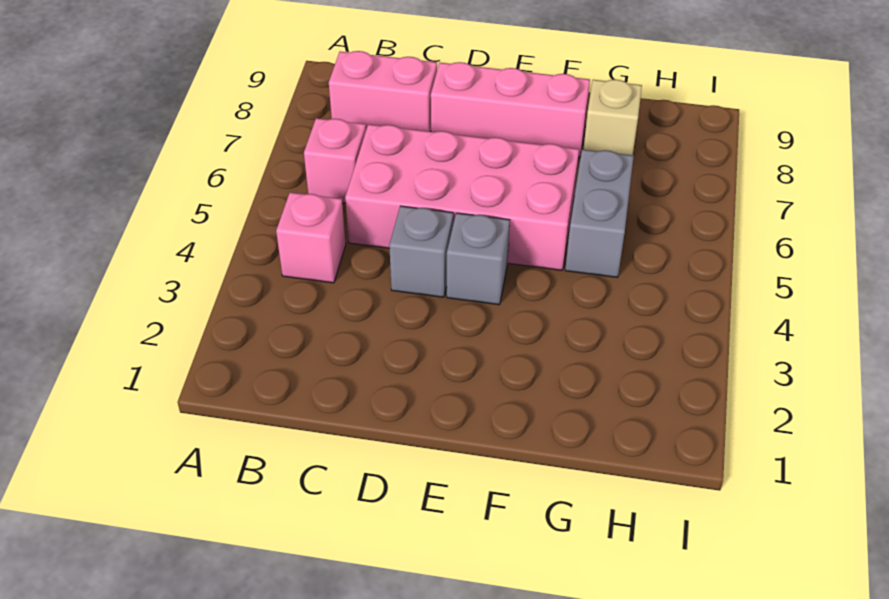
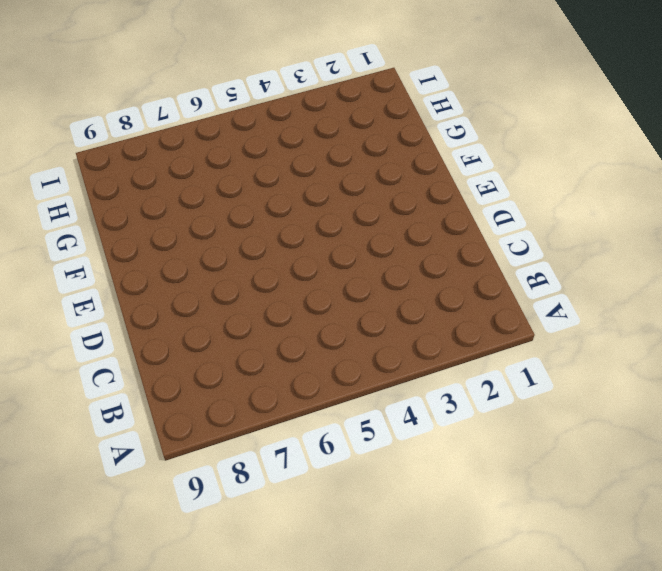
none -> pink brick B4 level 1
none -> pink brick B6 level 1

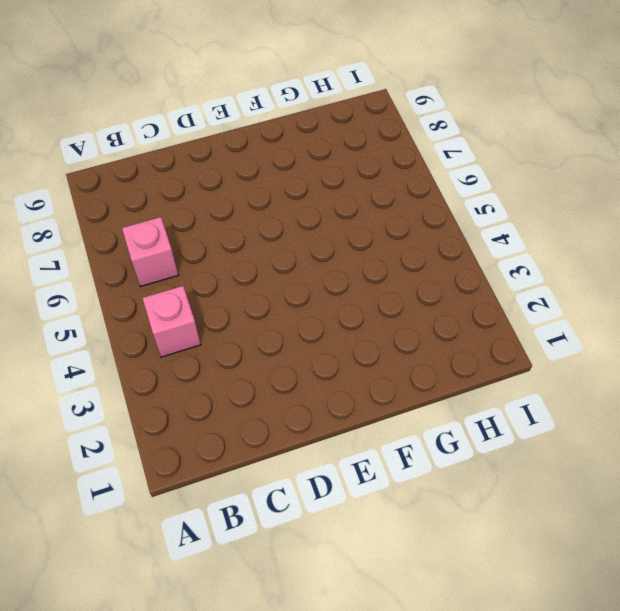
none -> pink brick B8:C8 level 1
none -> pink brick C5:F6 level 1

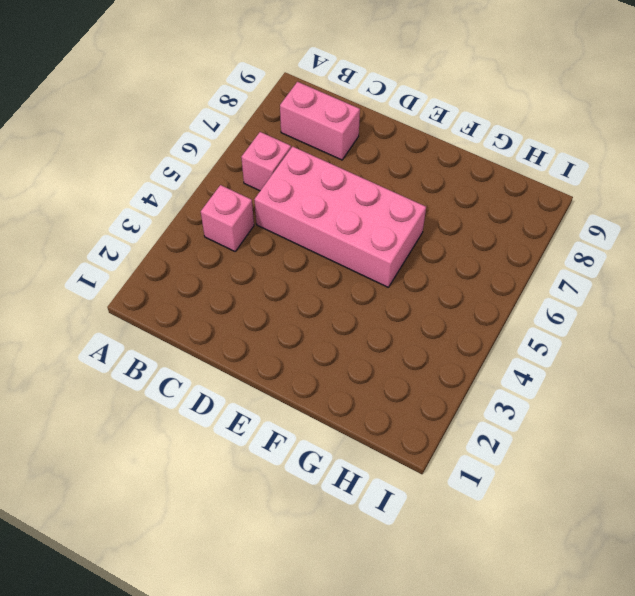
none -> grey brick D4 level 1
none -> pink brick D8:F8 level 1

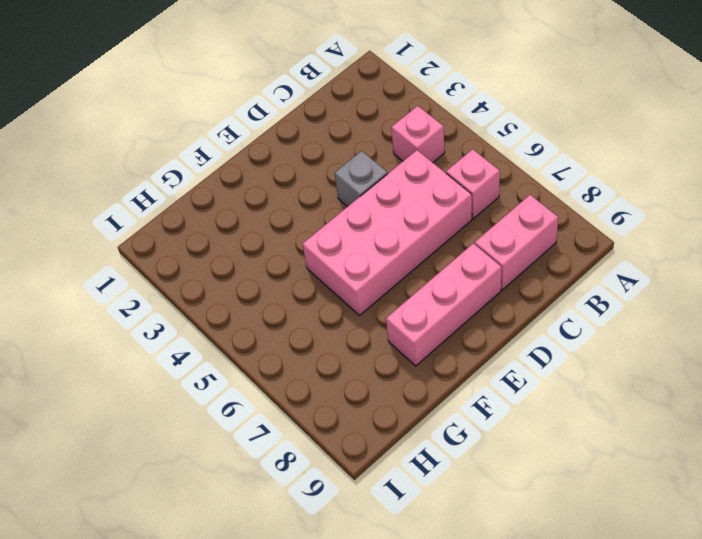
none -> grey brick E4 level 1
none -> grey brick G5:G6 level 1

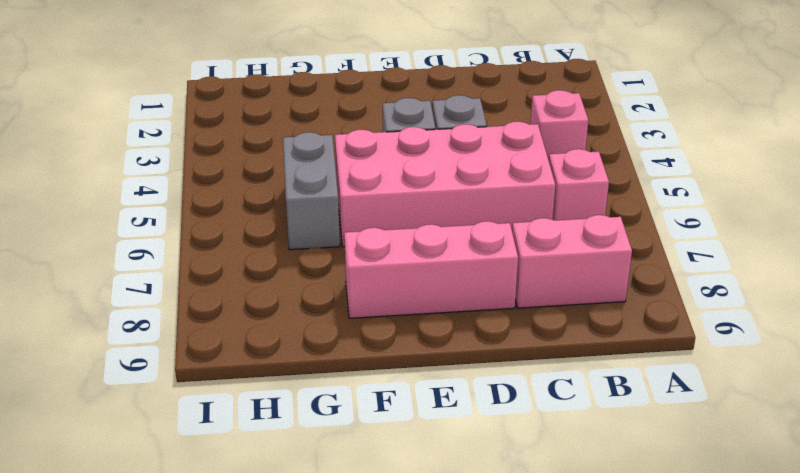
none -> tan brick G8 level 1

